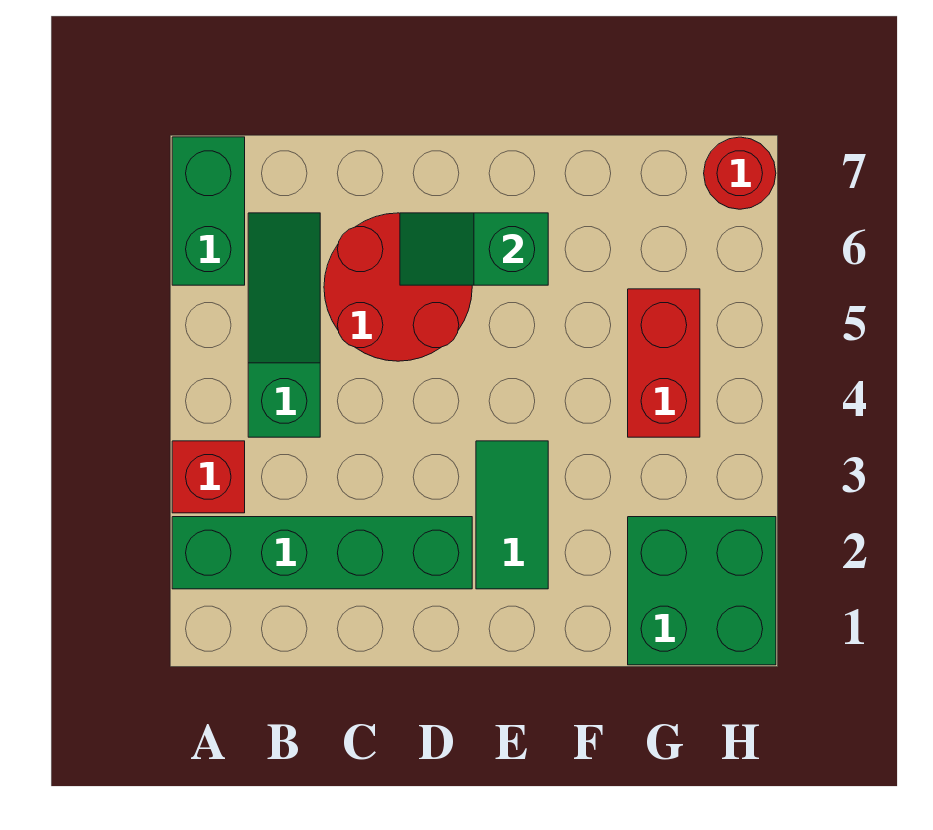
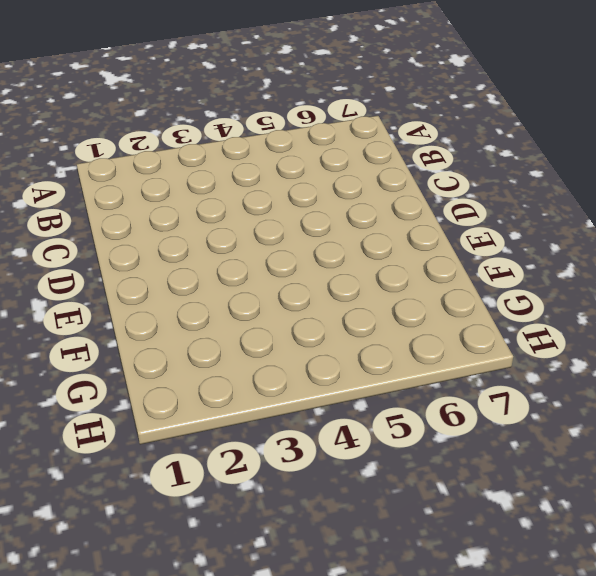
none -> green brick A2:D2 level 1
none -> red brick A3 level 1

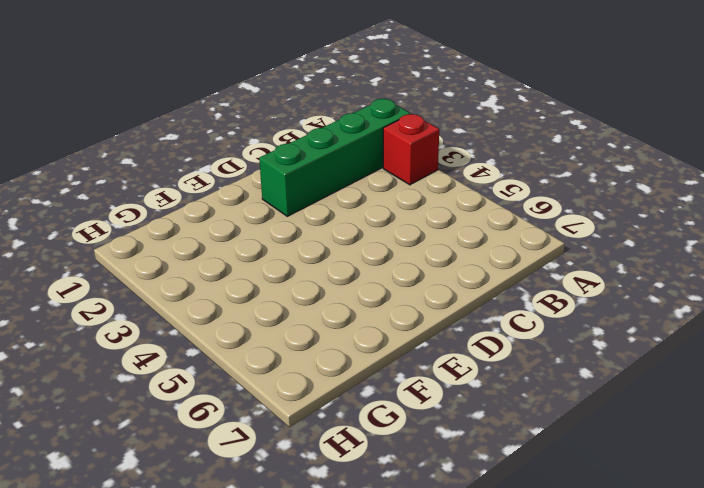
none -> green brick A6:A7 level 1
none -> green slope B4:B6 level 1 top 4

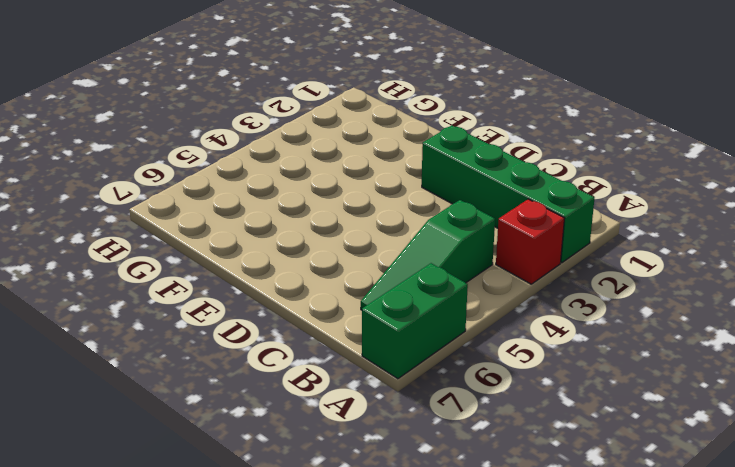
none -> red round brick C5:D6 level 1
none -> green tile E2:E3 level 1

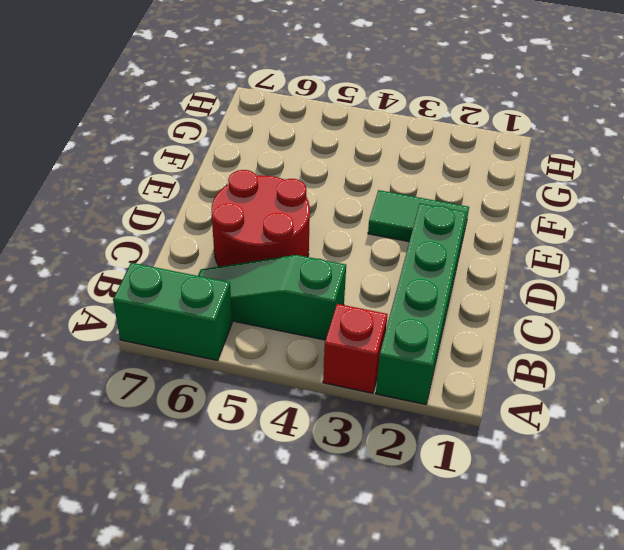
none -> green brick G1:H2 level 1
none -> red brick G4:G5 level 1

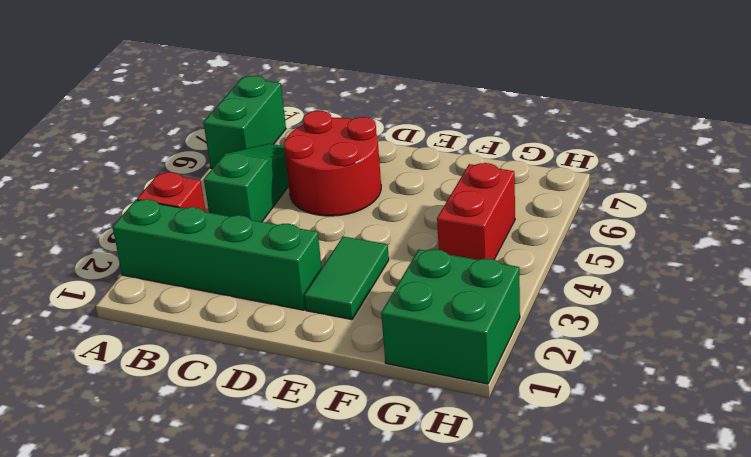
none -> red round brick H7 level 1
none -> green slope D6:E6 level 2 top E

